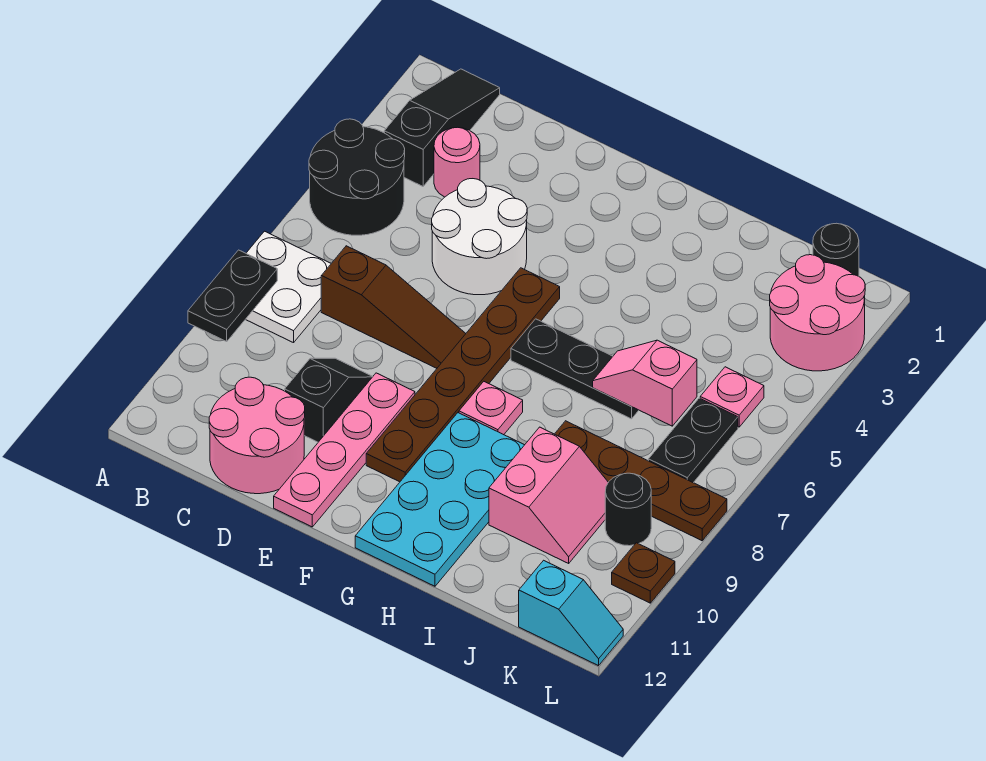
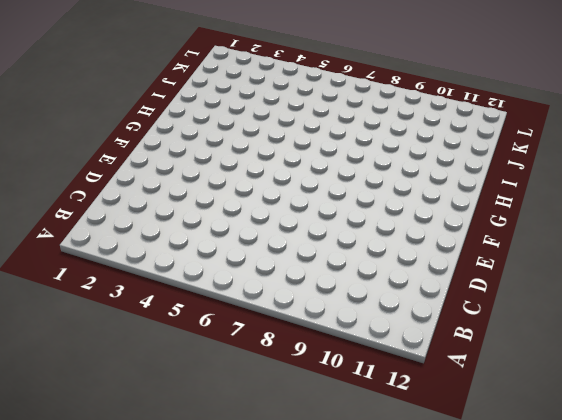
none -> black round brick A4:B5 level 1
none -> white plate A7:B8 level 1
none -> black slope B1:B3 level 1 top 3

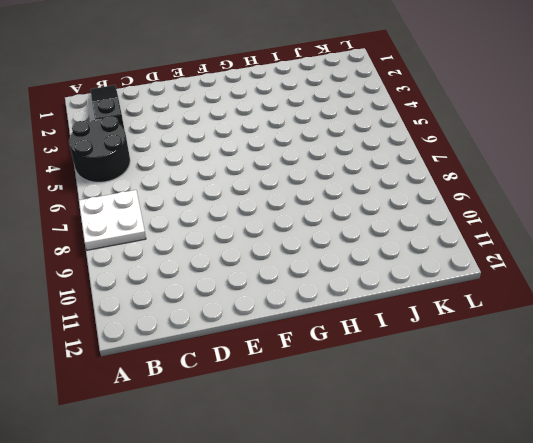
none -> pink round brick C3 level 1
none -> brown slope C7:E7 level 1 top C
none -> pink round brick C11:D12 level 1

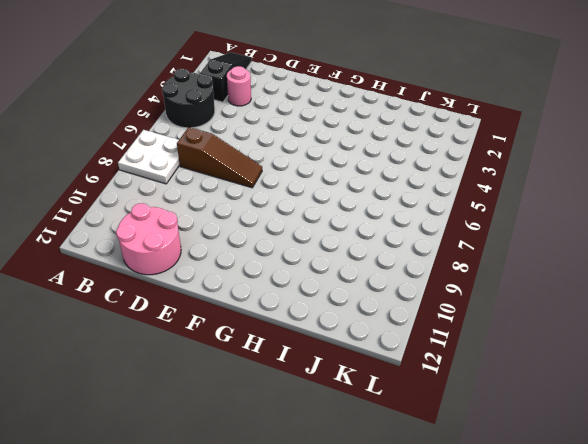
none -> white round brick D4:E5 level 1
none -> black slope D9:D10 level 1 top 10
none -> pink plate E9:E12 level 1

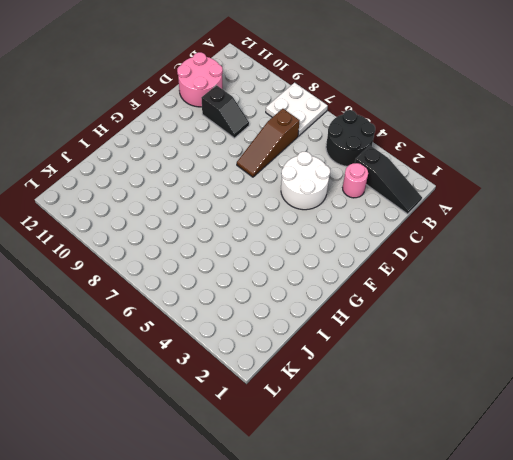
none -> pink plate E9:E12 level 1
none -> brown plate F5:F10 level 1
none -> black plate G6:I6 level 1

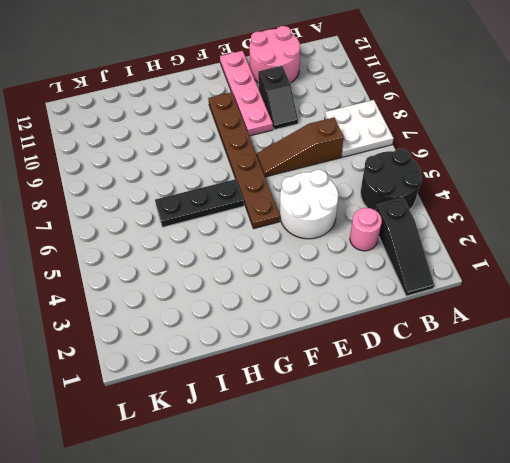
none -> pink plate G8 level 1
none -> cyan plate G9:H12 level 1
none -> brown plate I8:L8 level 1

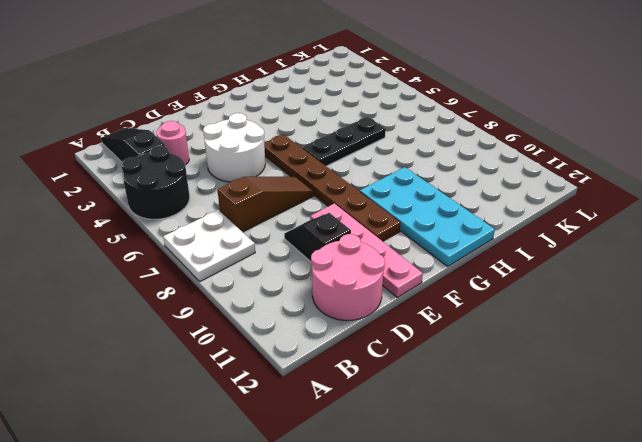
none -> pink plate G8 level 1
none -> brown plate I8:L8 level 1
none -> pink slope I9:J10 level 1 top I

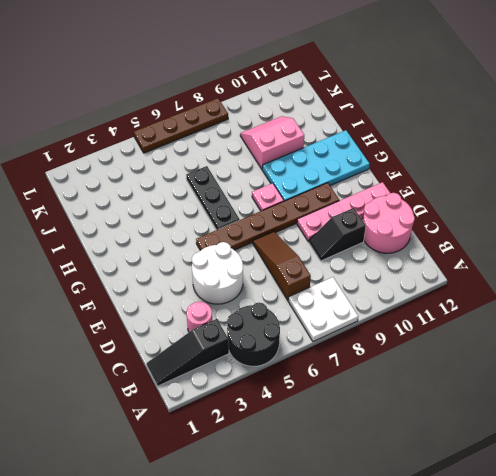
brown plate L5:L8 level 1 -> brown plate I8:L8 level 1
none -> black round brick K1 level 1
none -> pink round brick K2:L3 level 1
none -> pink plate K5 level 1

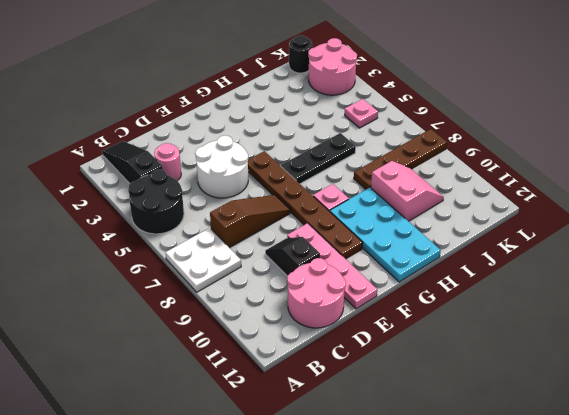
none -> black plate K6:K7 level 1
none -> black round brick K9 level 1
none -> cyan slope K12:L12 level 1 top K

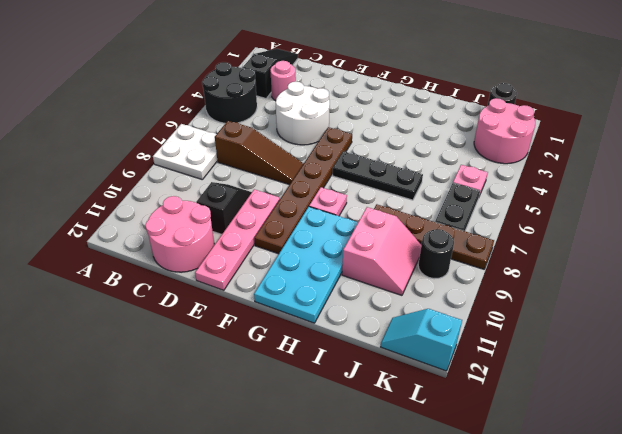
cyan slope K12:L12 level 1 top L -> cyan slope K12:L12 level 1 top K
none -> brown plate L10 level 1
none -> black plate A8:A9 level 2
none -> pink slope I6:J6 level 2 top J

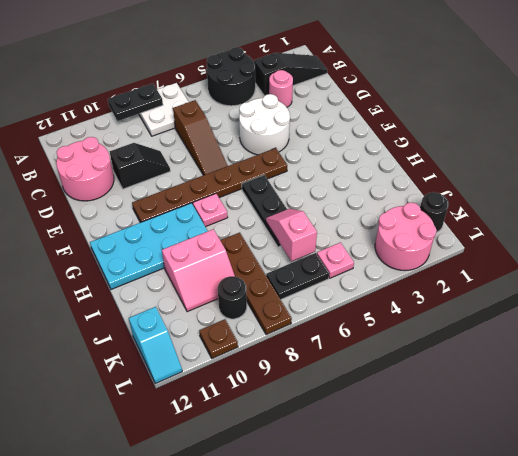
none -> pink plate E9:E12 level 1

